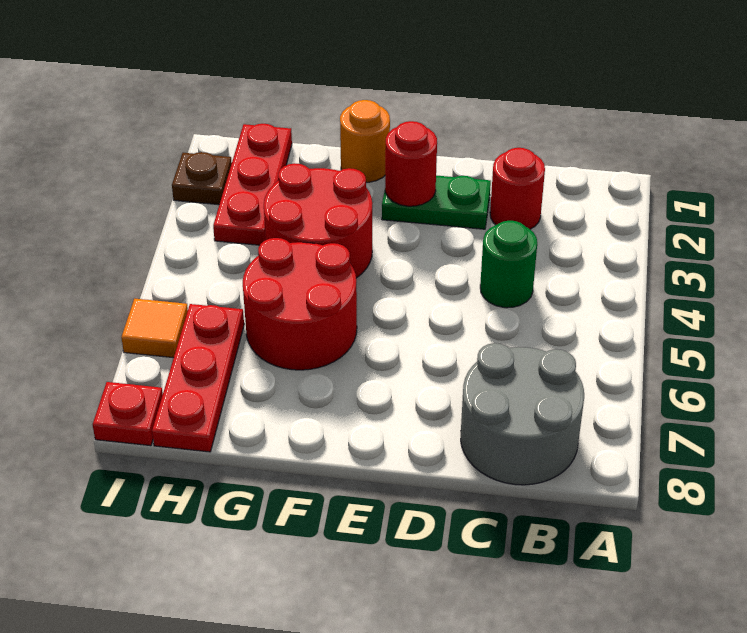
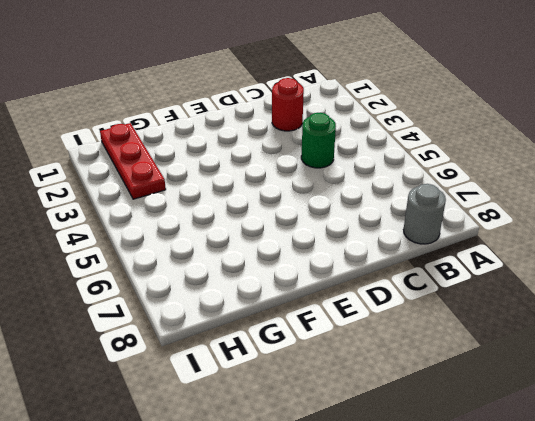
grey round brick B8 level 1 -> grey round brick B7:C8 level 1
none -> green plate D2:E2 level 1
none -> orange round brick F1 level 1
none -> red round brick F3:G4 level 1

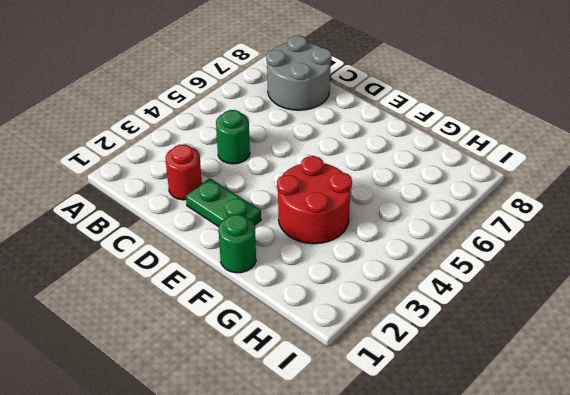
green round brick F1 level 1 -> orange round brick F1 level 1
none -> red round brick F5:G6 level 1
none -> red plate H1:H3 level 1
none -> red plate H6:H8 level 1

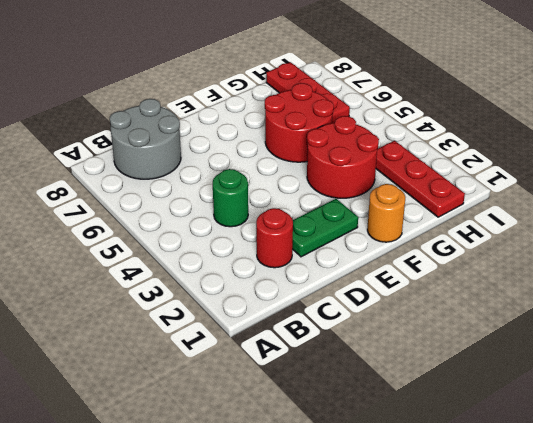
none -> brown plate I2 level 1
none -> orange tile I6 level 1
none -> red plate I8 level 1

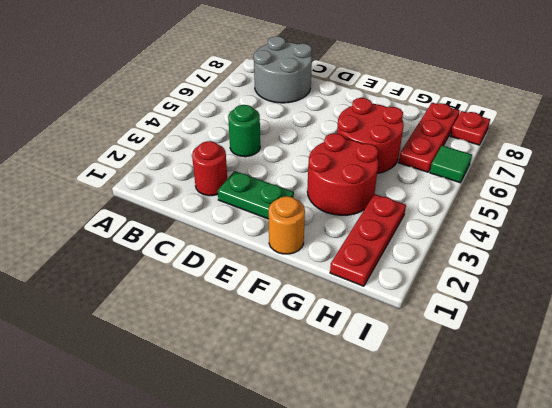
green tile I6 level 1 -> orange tile I6 level 1
none -> brown plate I2 level 1
none -> red round brick E2 level 2

